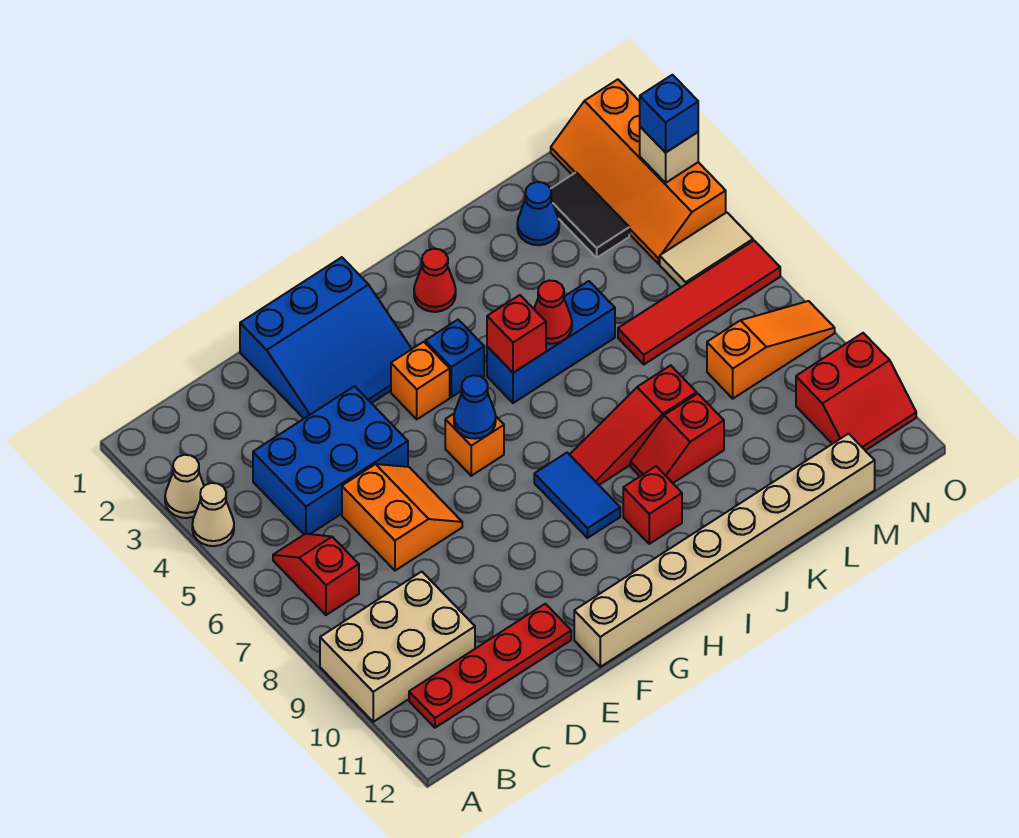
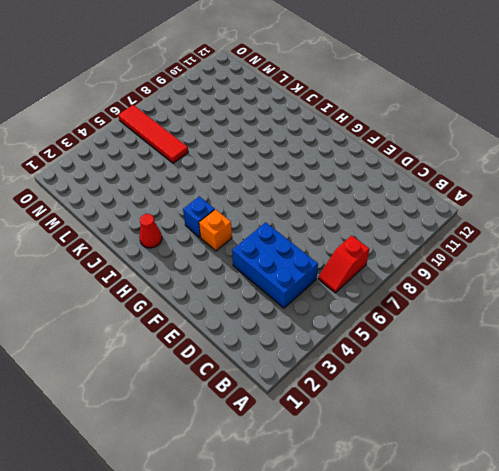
none -> tan cone A3 level 1
none -> tan cone A4 level 1
none -> tan brick A9:C10 level 1
none -> red plate B11:E11 level 1

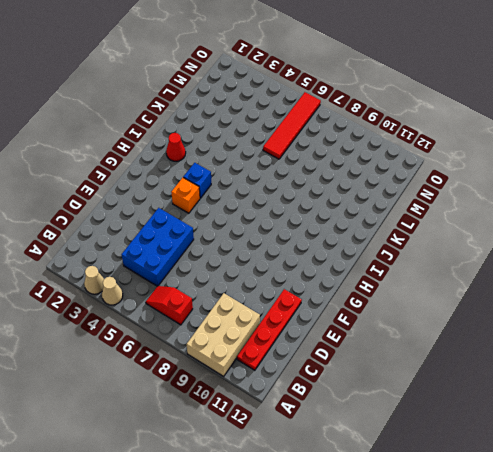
none -> orange slope D6:E7 level 1 top D
none -> blue slope E1:G3 level 1 top 1
none -> tan brick F12:M12 level 1
none -> orange brick G6 level 1

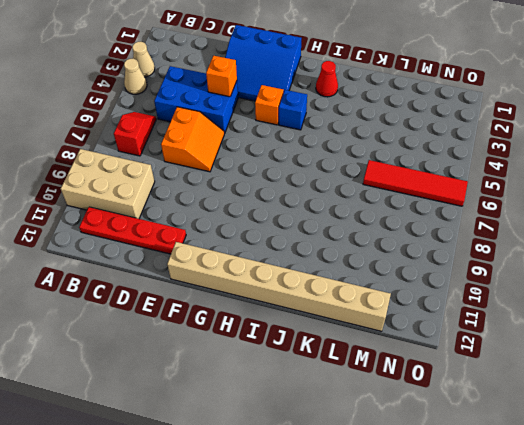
orange brick E4 level 2 -> orange brick G6 level 1
none -> blue tile H8:H9 level 1
none -> blue brick I5:K5 level 1
none -> red slope I8:K8 level 1 top K
none -> red brick I10 level 1

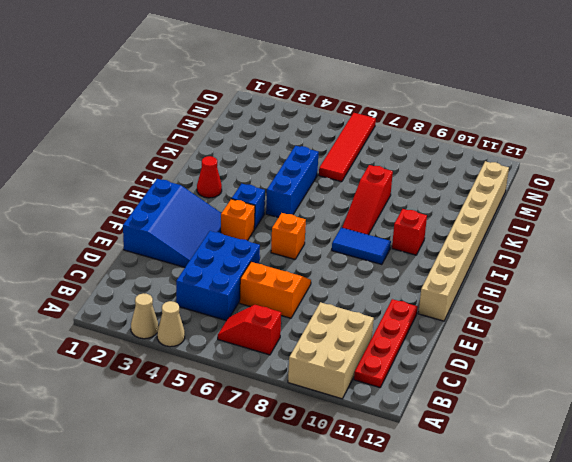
none -> red slope J9:K9 level 1 top K
none -> blue cone L2 level 1
none -> black tile M2:M3 level 1
none -> orange slope M8:O8 level 1 top M

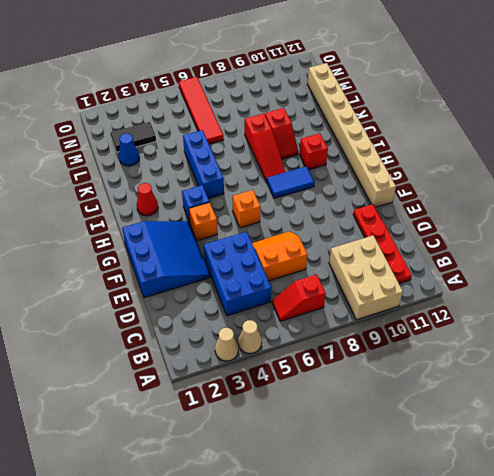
none -> orange slope M8:O8 level 1 top M
none -> orange slope N1:O4 level 1 top O
none -> tan tile N5:O5 level 1
none -> red slope N10:O11 level 1 top 10

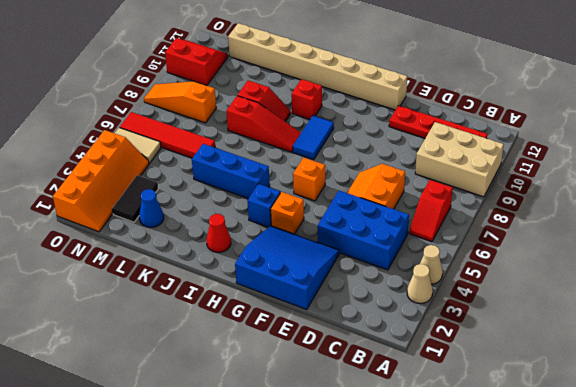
none -> blue cone G6 level 2
none -> red brick I5 level 2
none -> red cone J5 level 2
none -> tan brick O3 level 2

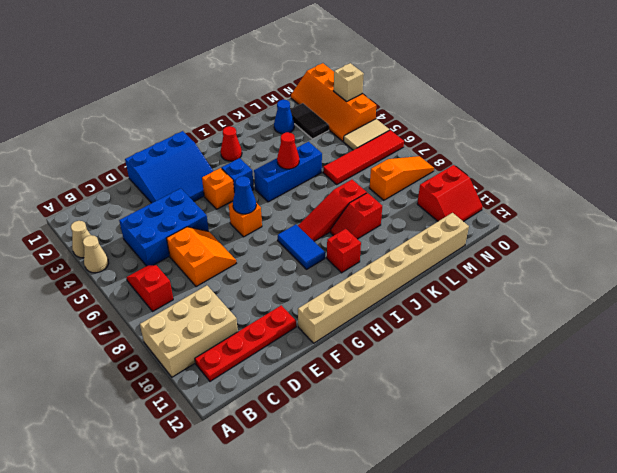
none -> red brick I5 level 2
none -> blue brick O3 level 3

